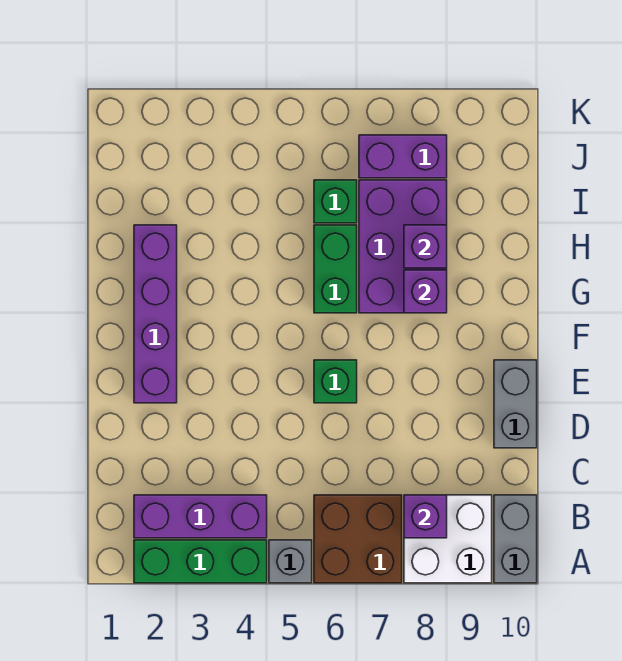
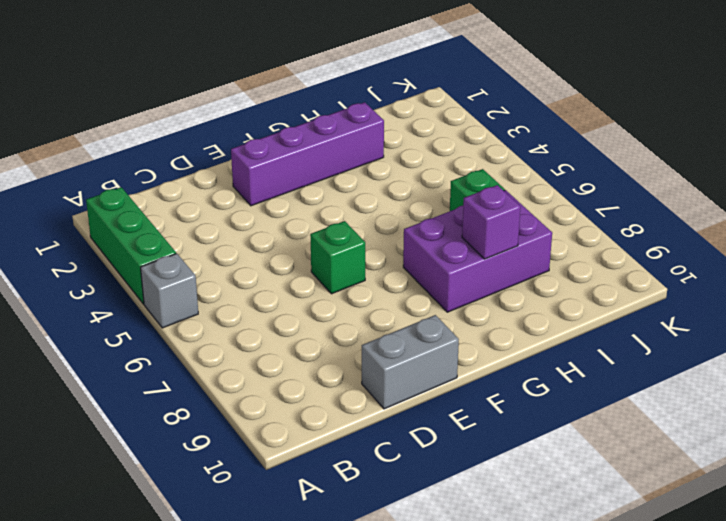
none -> brown brick A6:B7 level 1
none -> white brick A8:B9 level 1
none -> grey brick A10:B10 level 1

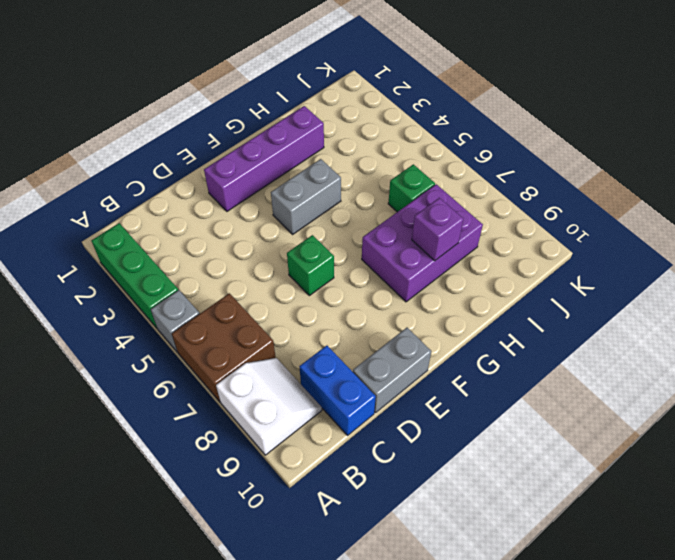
white slope A8:B9 level 1 top A -> white brick A8:B9 level 1
blue brick C9:C10 level 1 -> none
grey brick F4:G4 level 1 -> grey brick A10:B10 level 1
none -> purple brick B2:B4 level 1
none -> green brick G6:H6 level 1
none -> purple brick J7:J8 level 1

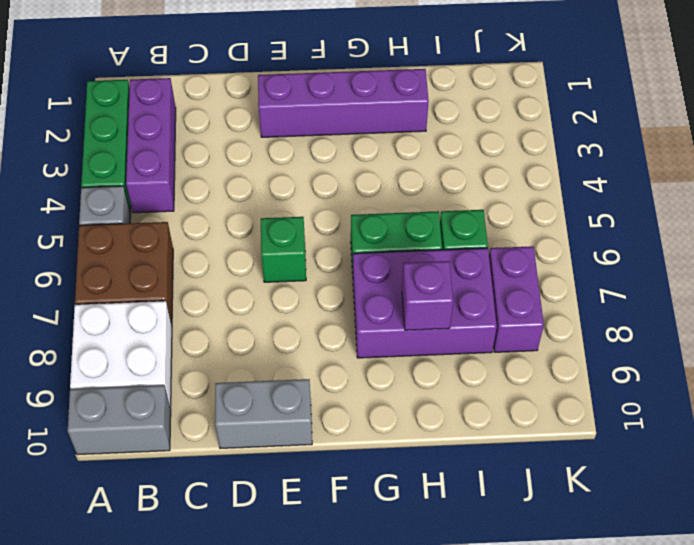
none -> purple brick B8 level 2
none -> purple brick G8 level 2

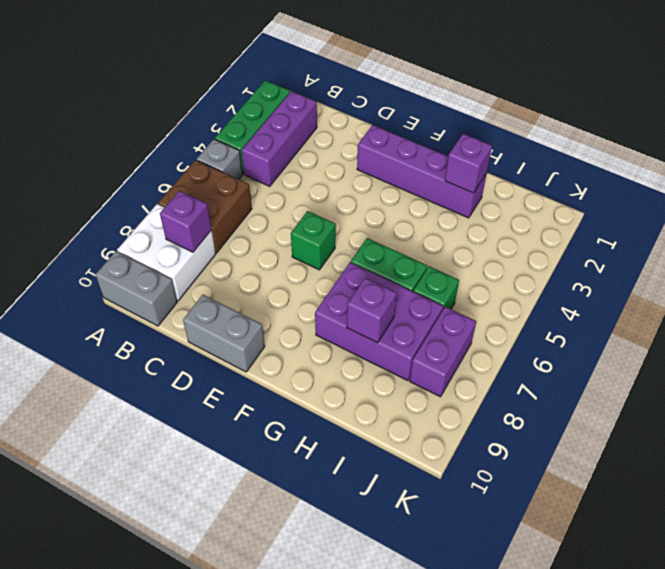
purple brick H2 level 2 -> purple brick G8 level 2

